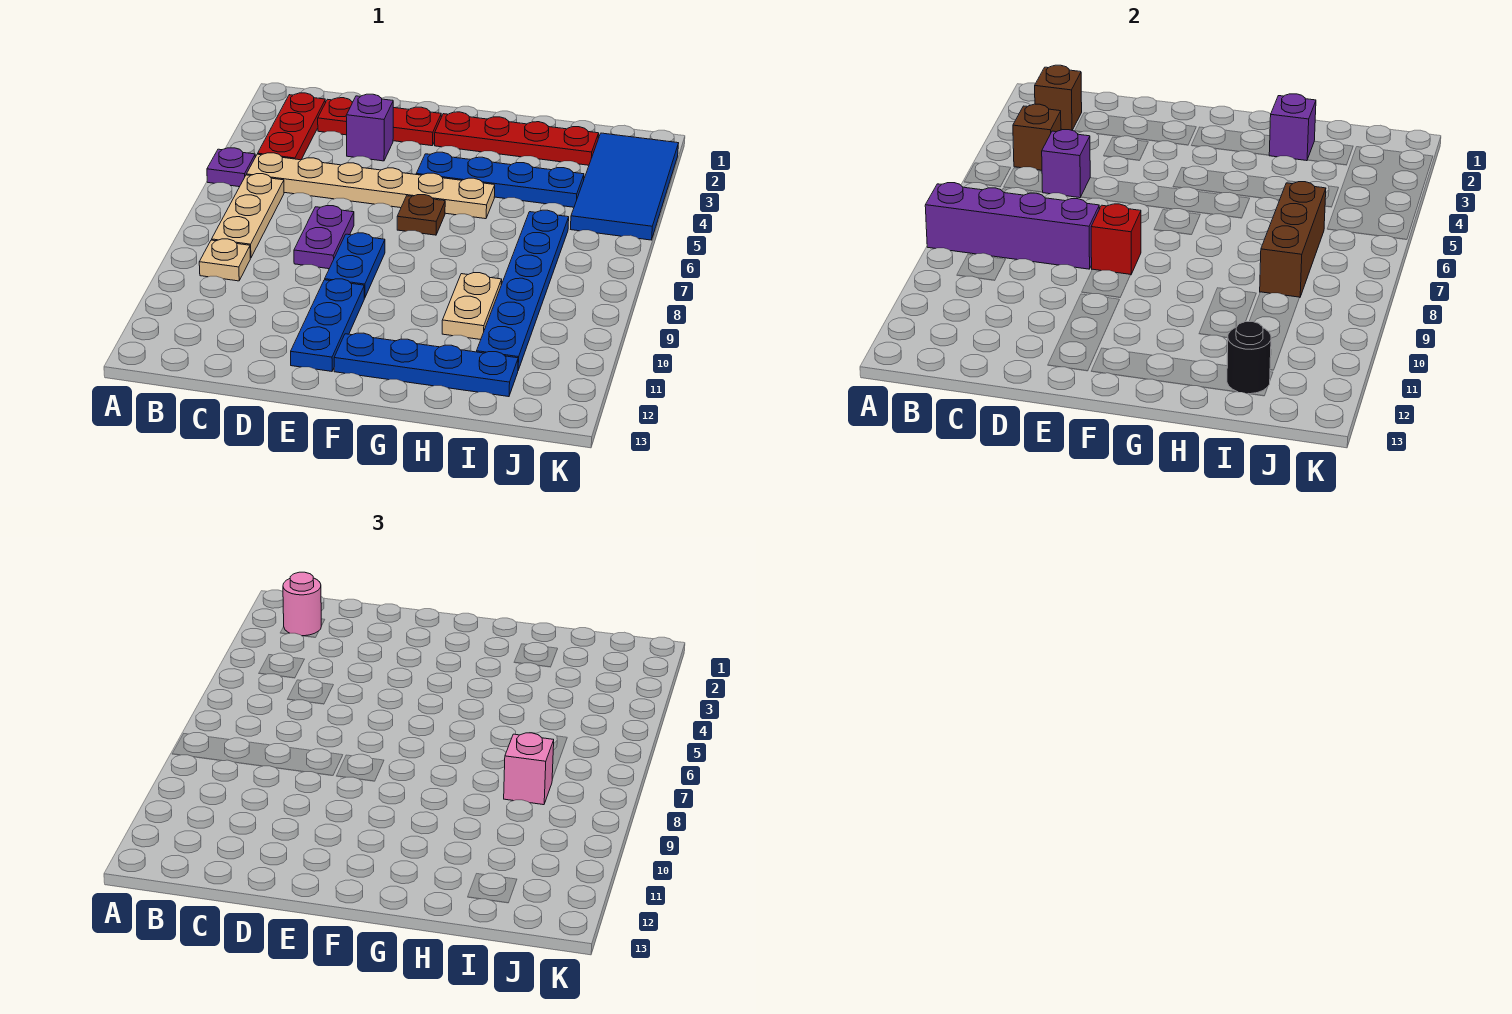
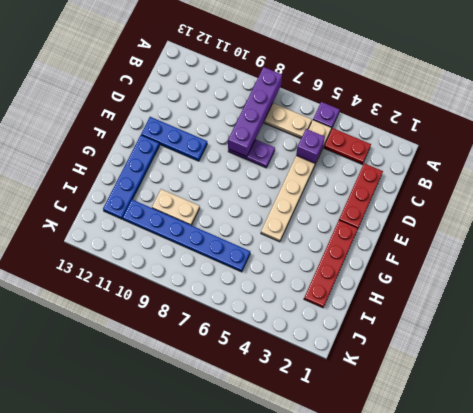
red plate B3:B4 level 1 -> red plate B2:B4 level 1
none -> tan plate B9 level 1
none -> purple brick D3 level 1
none -> blue plate E8:E9 level 1

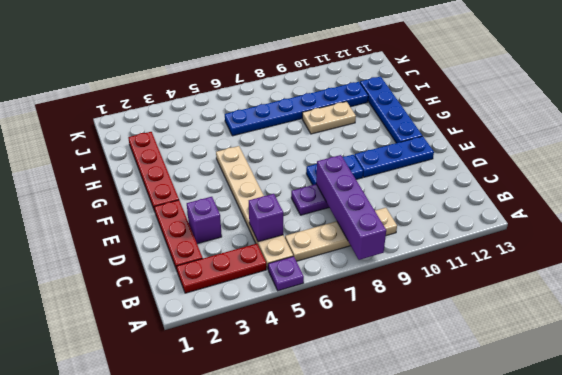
none -> blue plate F4:I4 level 1
none -> brown plate F6 level 1
none -> blue tile J2:K5 level 1

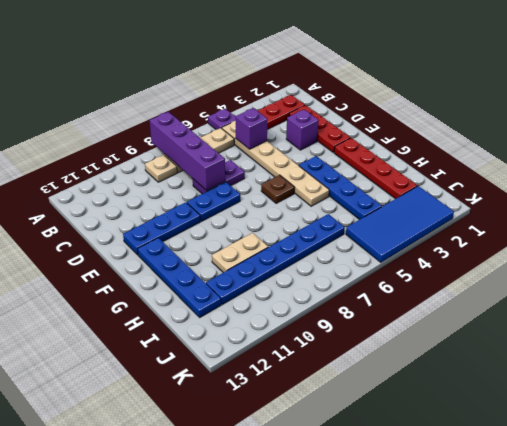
none -> brown brick B2 level 2
none -> brown brick B4 level 2
none -> red brick E8 level 2

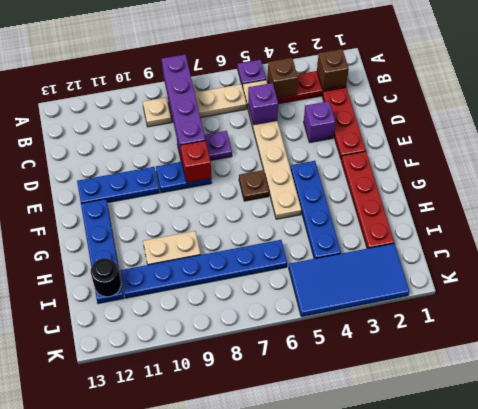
none -> purple brick H2 level 2
none -> brown brick I6:I8 level 2
none -> pink round brick B2 level 3

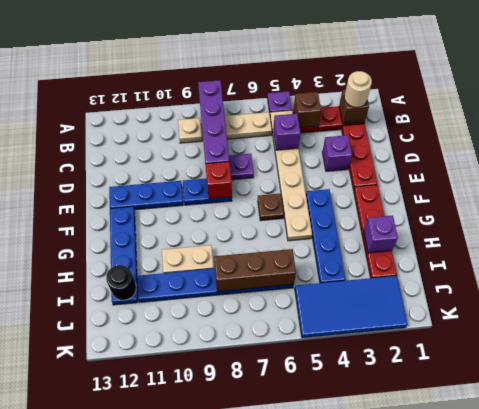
tan round brick B2 level 3 -> pink round brick B2 level 3
none -> pink brick I8 level 3

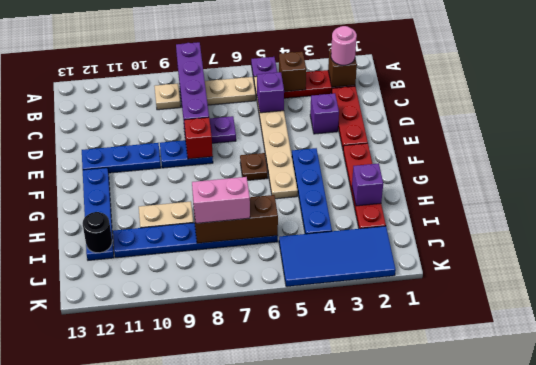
pink brick I7:I8 level 3 -> pink brick I8 level 3

